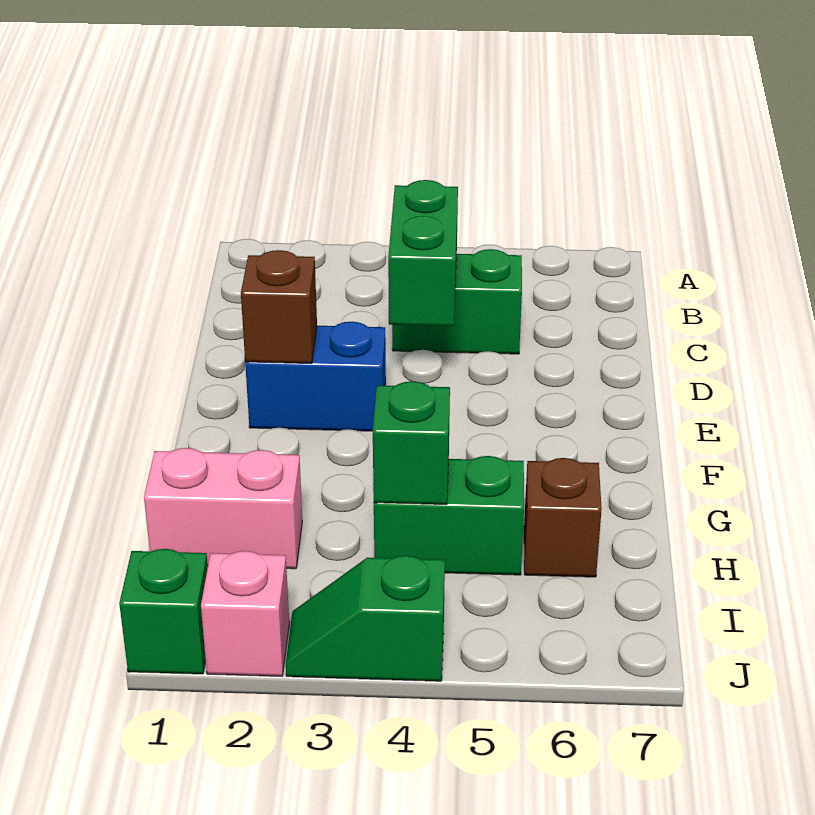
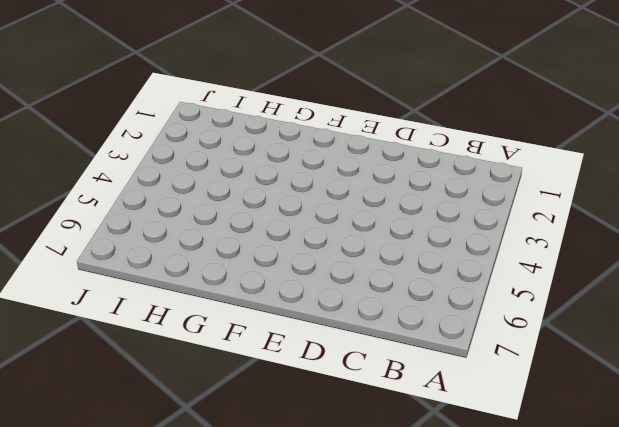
none -> green brick C4:C5 level 1
none -> blue brick E2:E3 level 1

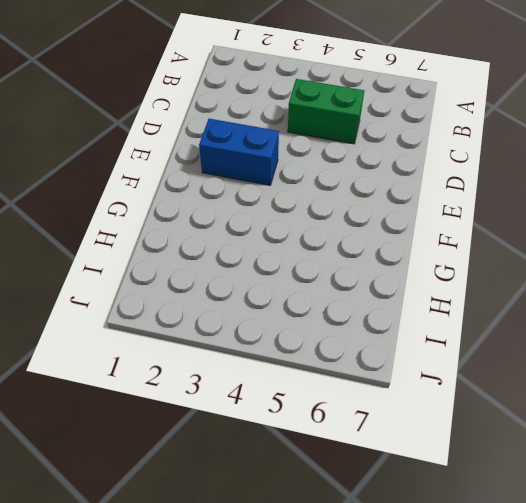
none -> pink brick H1:H2 level 1
none -> green brick H4:H5 level 1

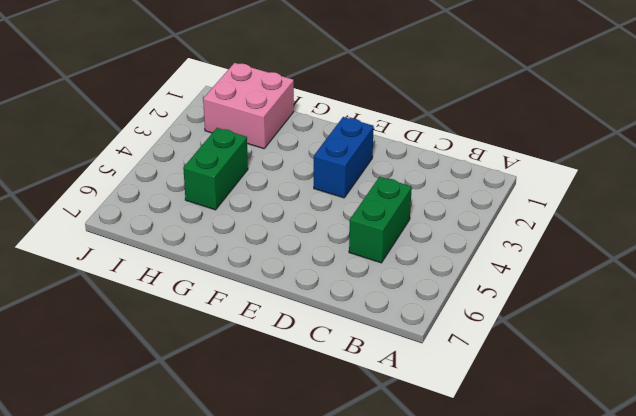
pink brick H1:I2 level 1 -> pink brick H1:H2 level 1
none -> brown brick H6 level 1
none -> green brick J1 level 1

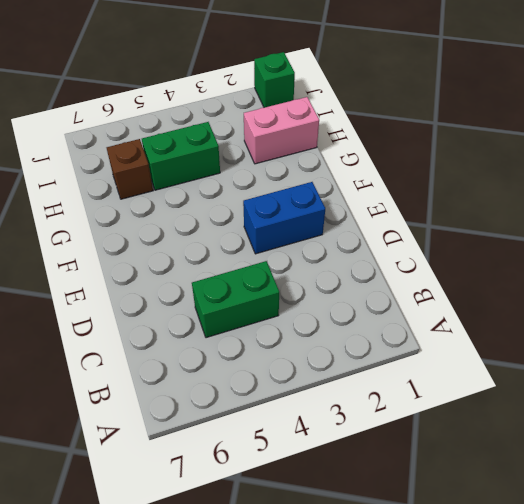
none -> pink brick J2 level 1
none -> green slope J3:J4 level 1 top 4

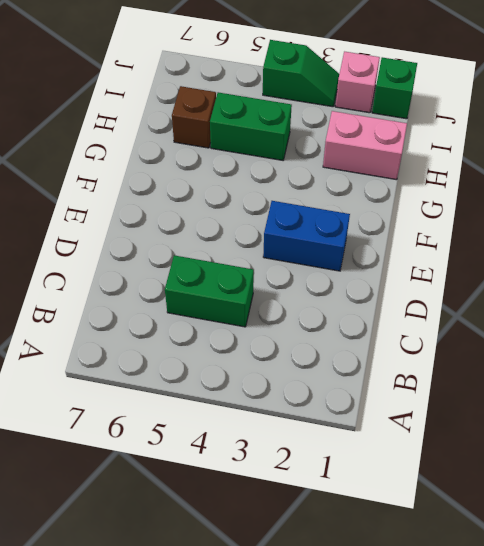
none -> green brick C4:D4 level 2
none -> brown brick E2 level 2

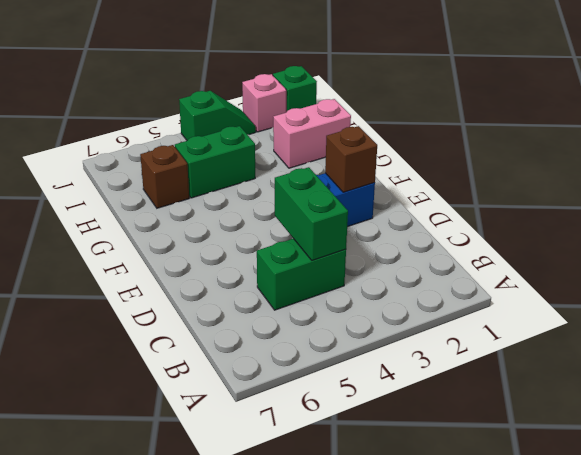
none -> green brick H4 level 2

